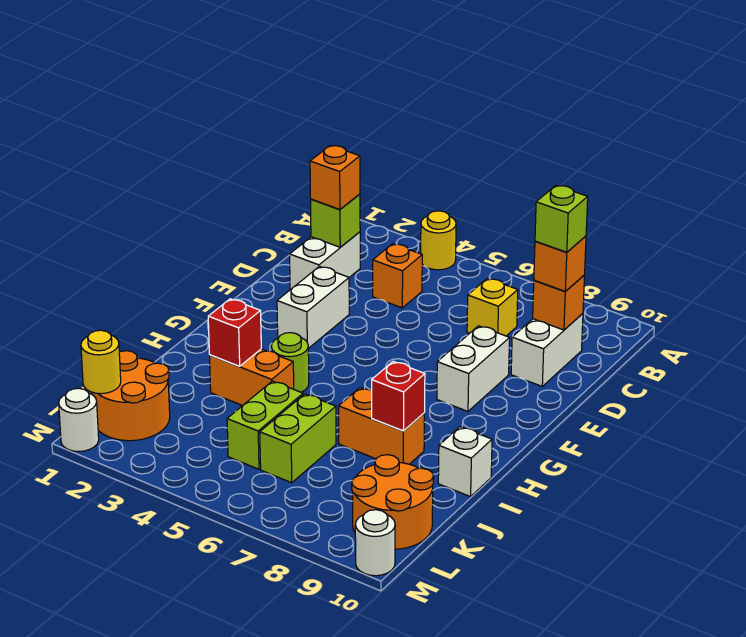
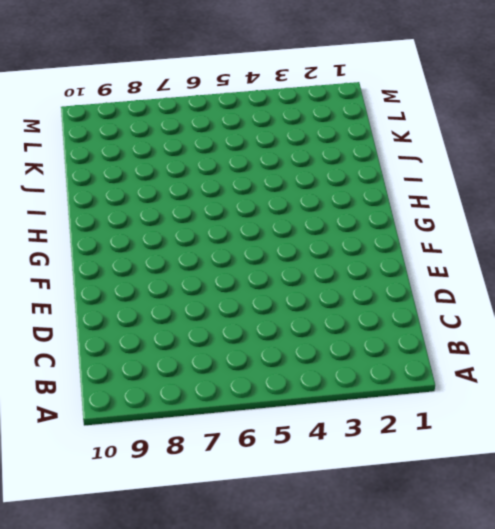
none -> yellow round brick A4 level 1
none -> white brick C2:D2 level 1
none -> orange brick C4 level 1

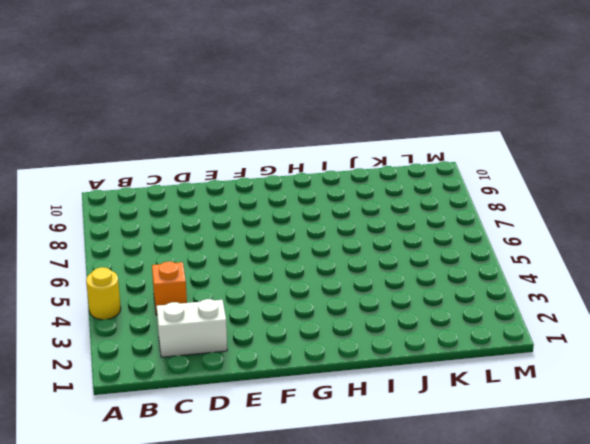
none -> yellow brick C7 level 1
none -> white brick C9:D9 level 1
none -> white brick E3:F3 level 1

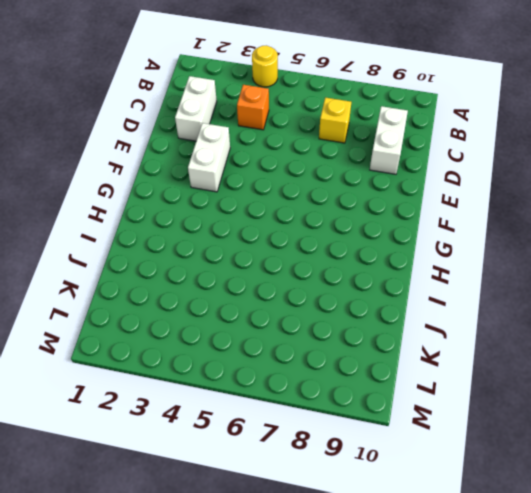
none -> white brick E8:F8 level 1
none -> lime round brick H4 level 1
none -> orange brick I3:I4 level 1

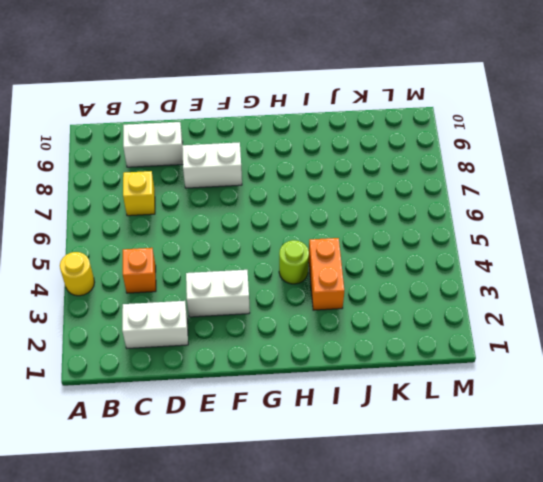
none -> orange brick I7:I8 level 1
none -> white brick I10 level 1
none -> lime brick J5:K5 level 1

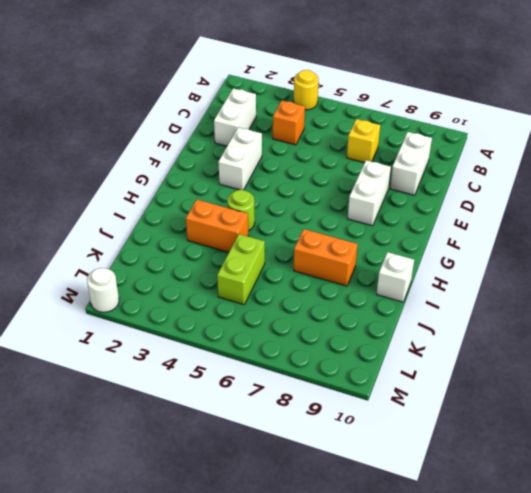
none -> lime brick J6:K6 level 1
none -> orange round brick K1:L2 level 1
none -> orange round brick K9:L10 level 1

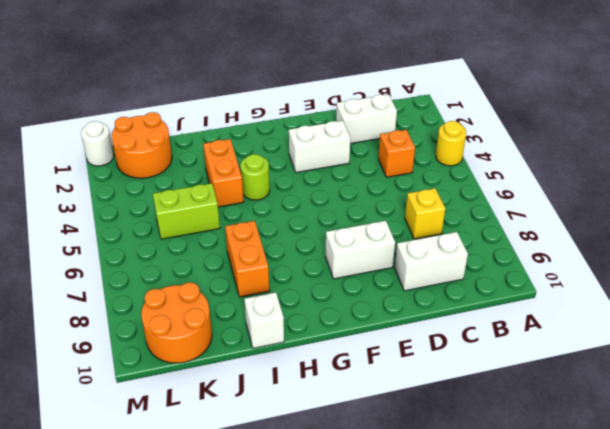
none -> lime brick J6:K6 level 1
none -> white round brick M10 level 1
none -> lime brick C2 level 2

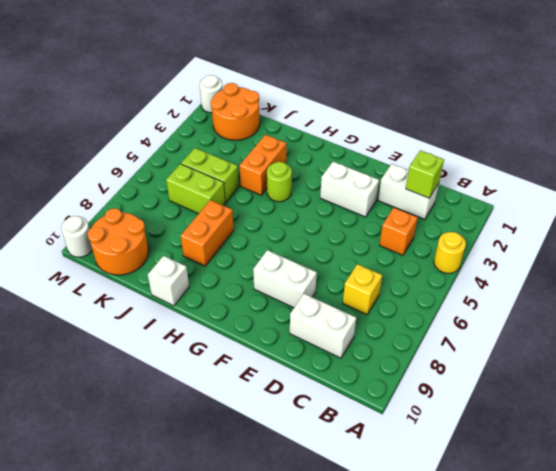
none -> orange brick C9 level 2
none -> red brick I3 level 2
none -> red brick I8 level 2

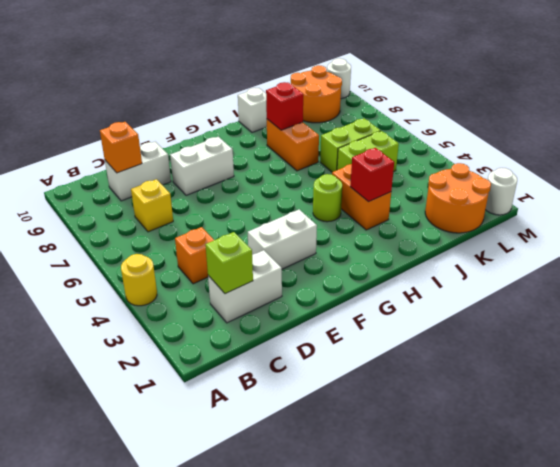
none -> yellow round brick L1 level 2
none -> orange brick C2 level 3
none -> orange brick C9 level 3

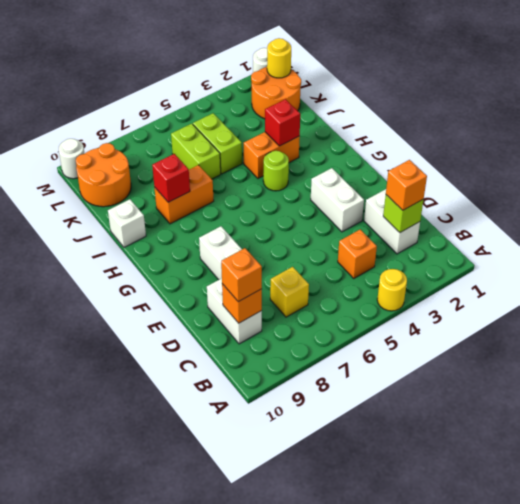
none -> lime brick C9 level 4

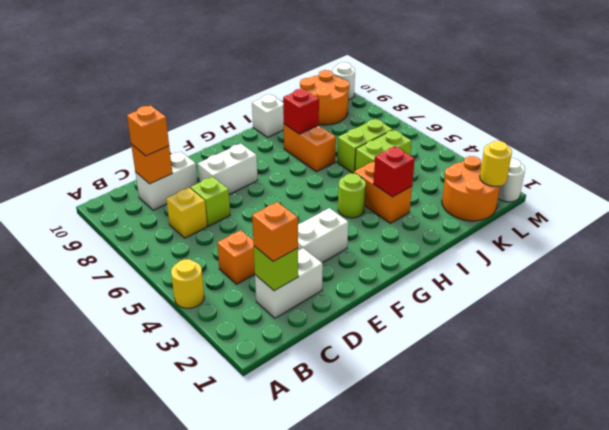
lime brick D7 level 1 -> lime brick C9 level 4

